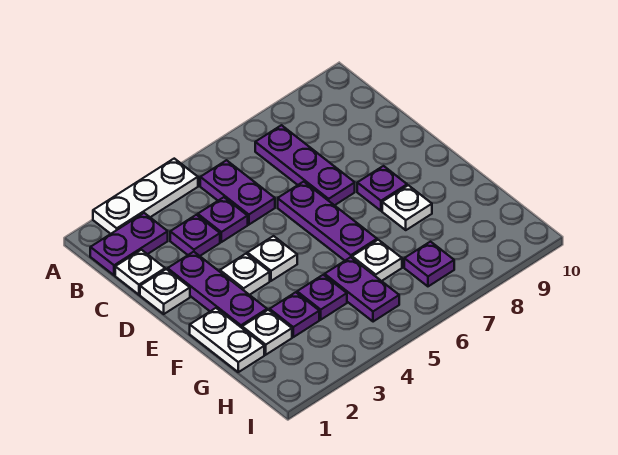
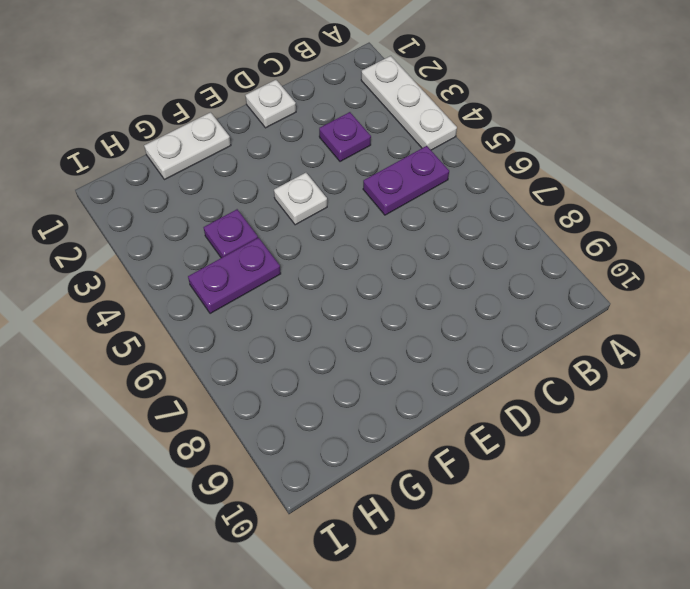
none -> purple plate B1:B2 level 1
none -> purple plate B7:D7 level 1
none -> white plate C1 level 1

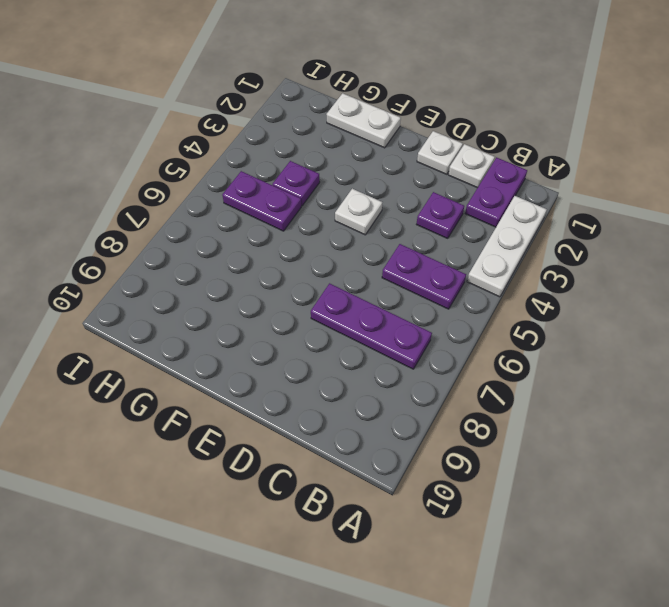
none -> purple plate C4 level 1
none -> purple plate D2:F2 level 1
none -> purple plate D6:F6 level 1

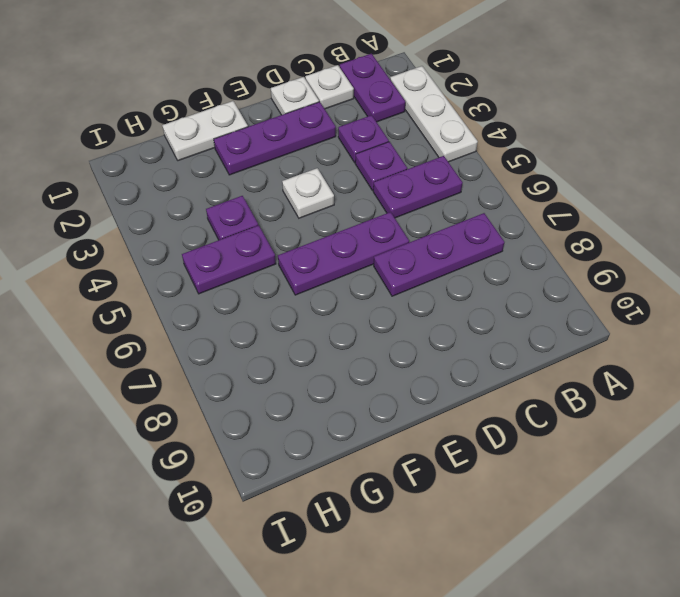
none -> white plate E3 level 1
none -> purple plate E8 level 1
none -> white plate F8 level 1

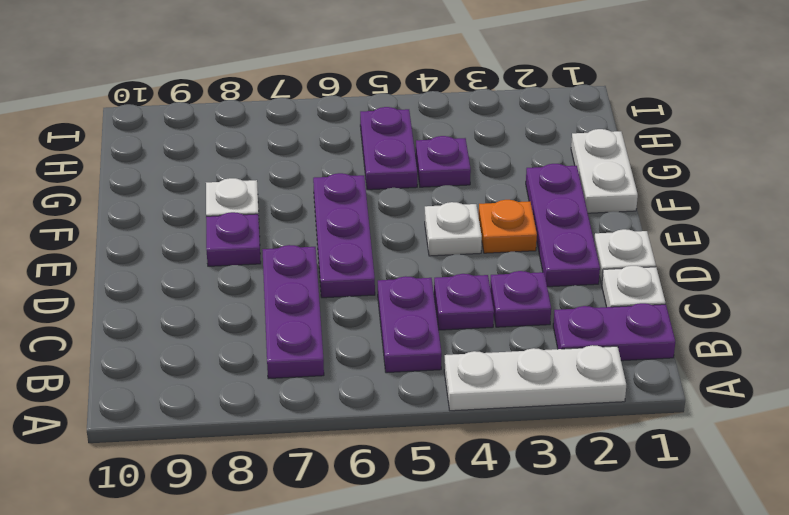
orange plate E3 level 1 -> white plate E3 level 1
none -> white plate G2 level 1
none -> purple plate G3 level 1
none -> white plate G6 level 1

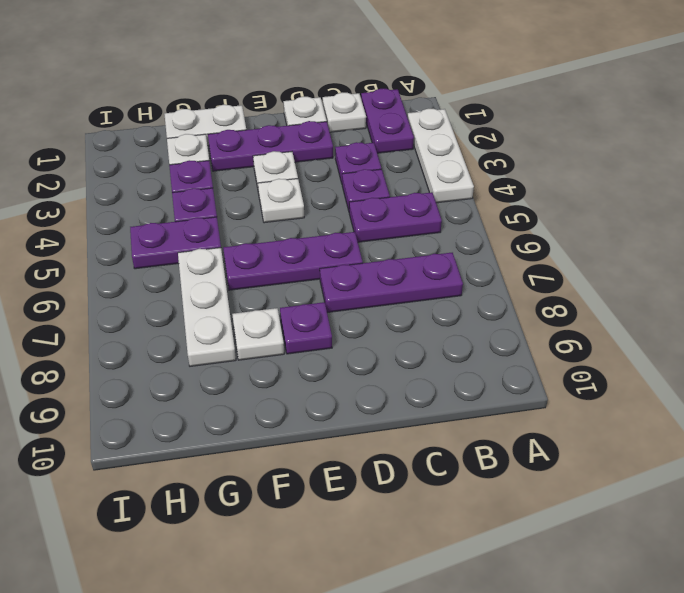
white plate G6:G8 level 1 -> white plate G6 level 1
none -> purple plate H7 level 1

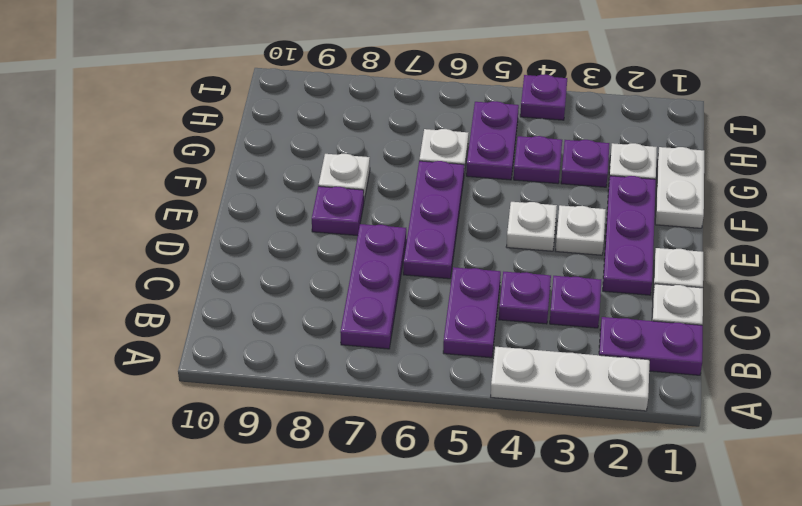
purple plate I4 level 1 -> purple plate H7 level 1

